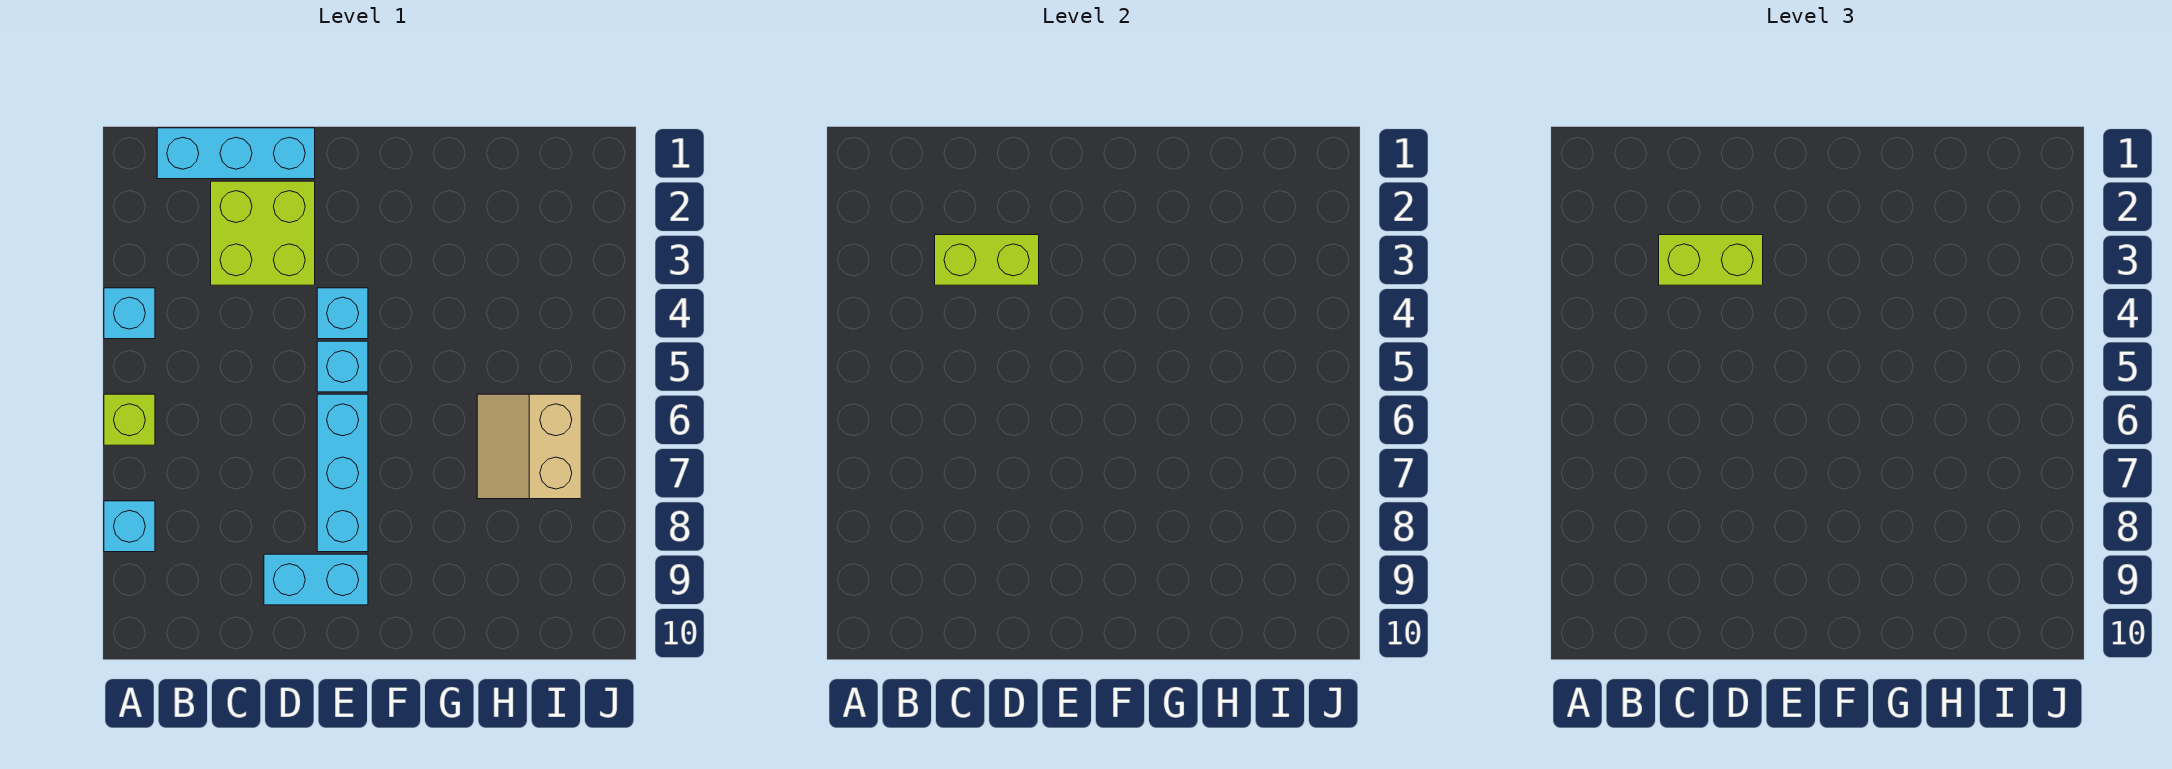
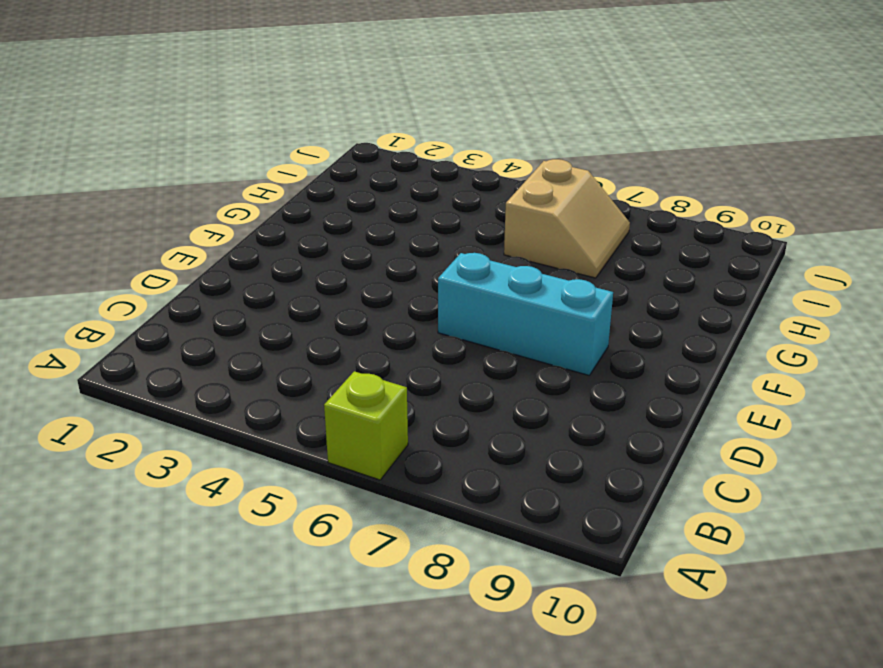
tan slope H6:I7 level 1 top 6 -> tan slope H6:I7 level 1 top I
none -> cyan brick A4 level 1
none -> cyan brick A8 level 1
none -> cyan brick B1:D1 level 1

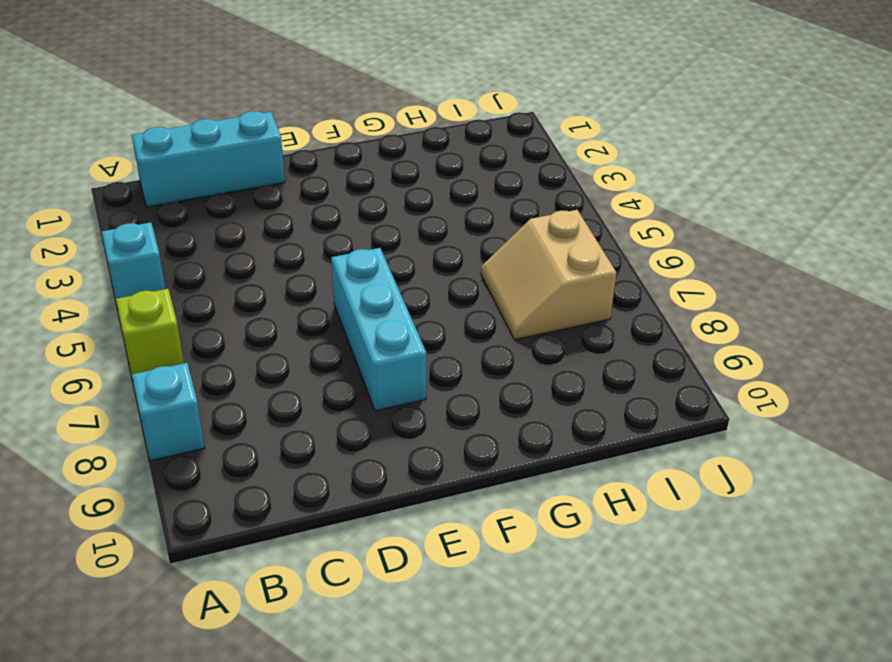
none -> lime brick C2:D3 level 1
none -> cyan brick D9:E9 level 1
none -> cyan brick E4 level 1

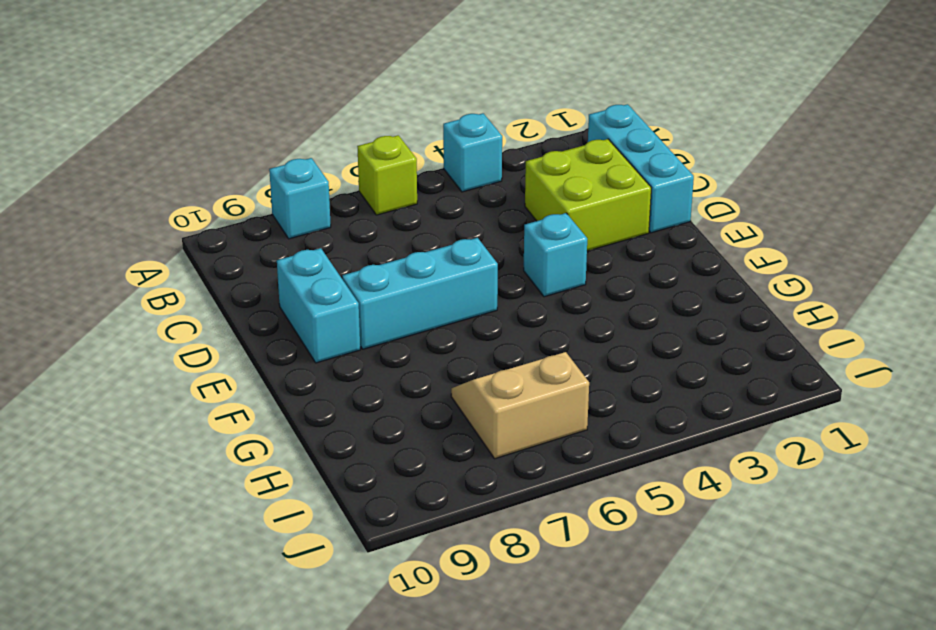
none -> cyan brick E5 level 1
none -> lime brick C3:D3 level 2
none -> lime brick C3:D3 level 3

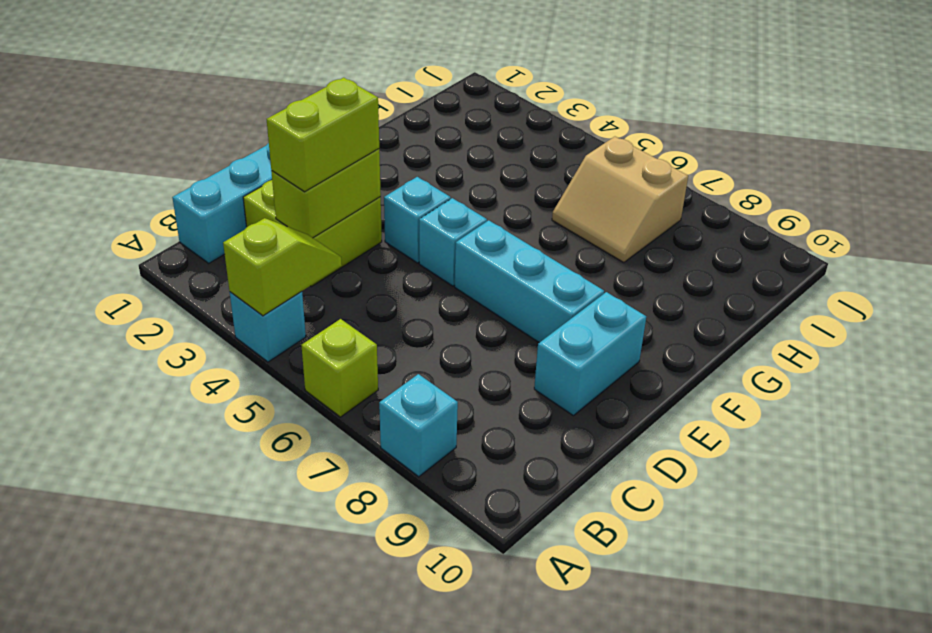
lime slope A4:B4 level 2 top A -> none

